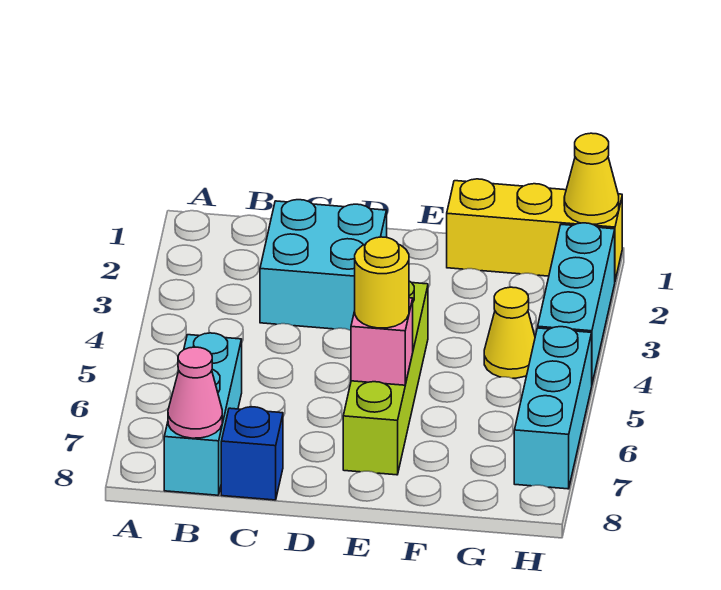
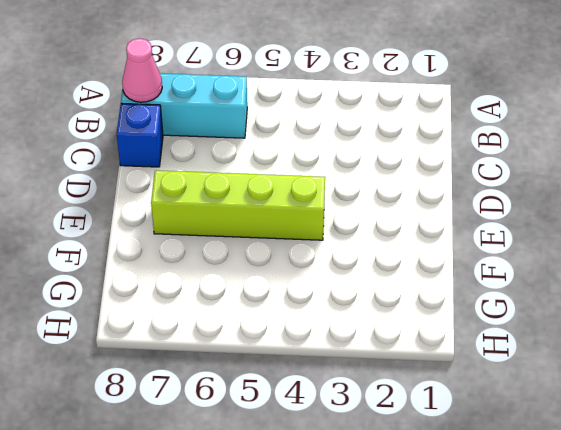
none -> cyan brick C2:D3 level 1
none -> yellow brick F1:H1 level 1
none -> yellow cone G4 level 1

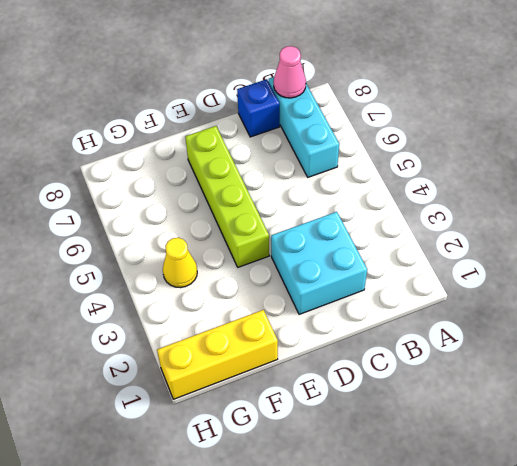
none -> cyan brick H2:H4 level 1
none -> cyan brick H5:H7 level 1
none -> pink brick E6 level 2

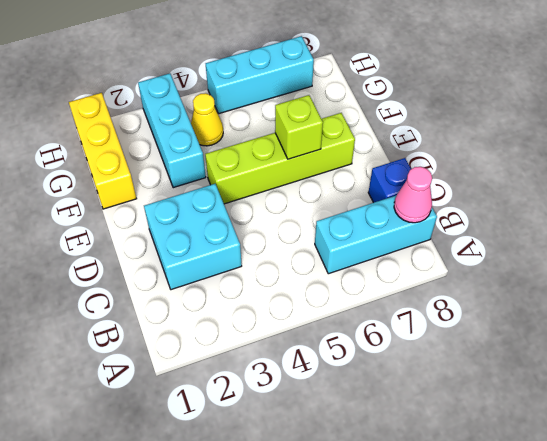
lime brick E6 level 2 -> pink brick E6 level 2
cyan brick F3:H3 level 1 -> cyan brick H2:H4 level 1
none -> yellow cone H1 level 2
none -> yellow round brick E6 level 3

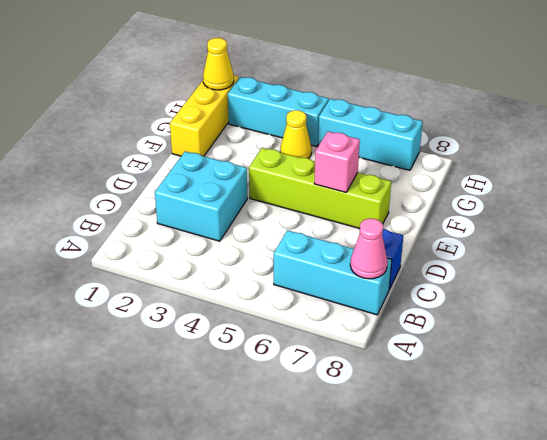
none -> yellow round brick E6 level 3

